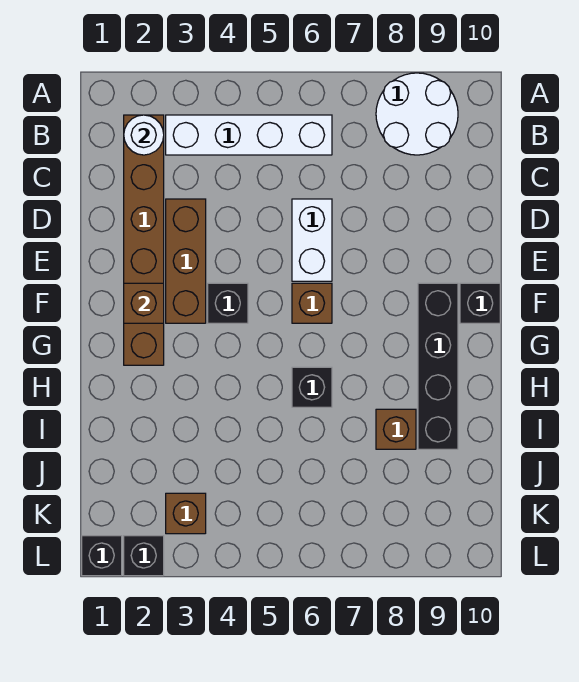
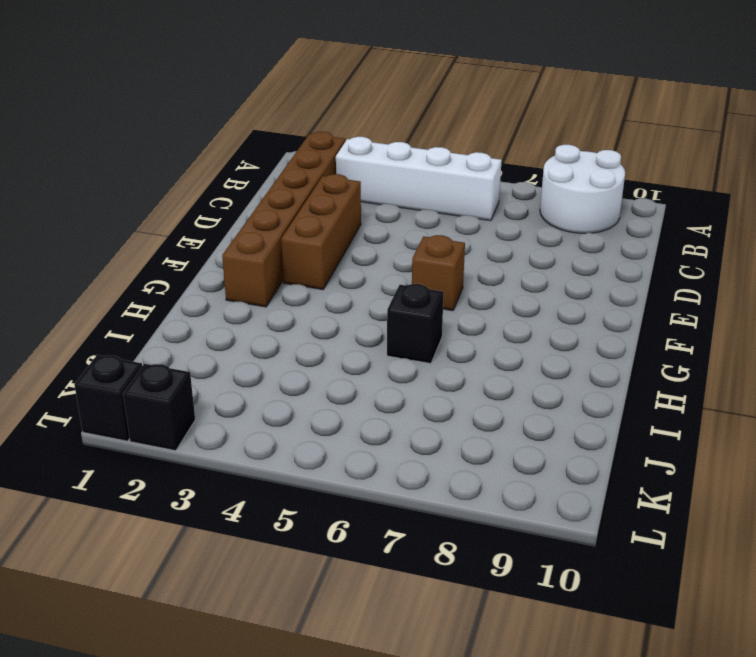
none -> white brick D6:E6 level 1
none -> black brick F4 level 1
none -> black brick F9:I9 level 1

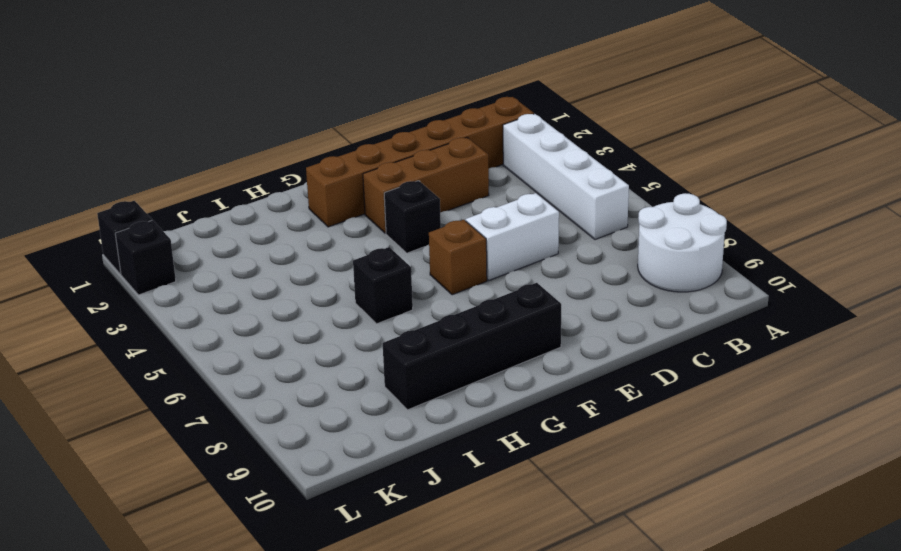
none -> black brick F10 level 1
none -> brown brick I8 level 1
none -> brown brick K3 level 1

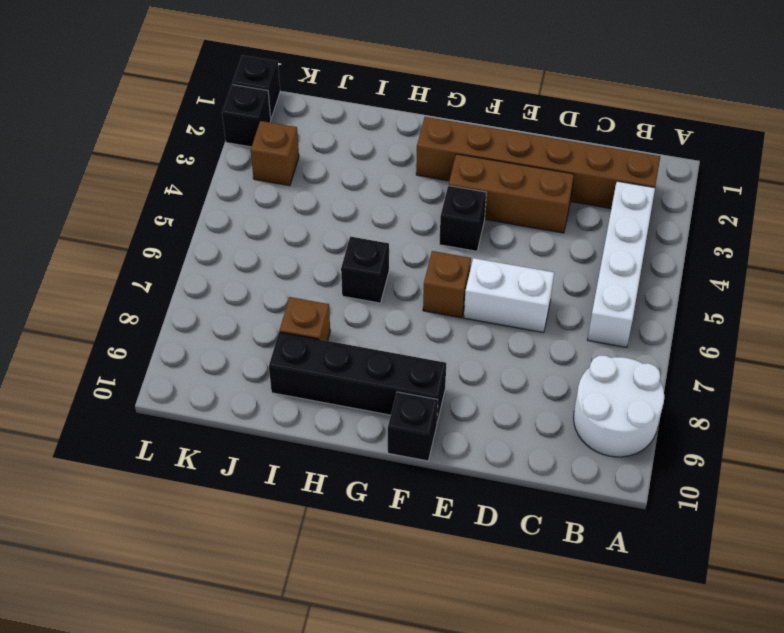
none -> white round brick B2 level 2
none -> brown brick F2 level 2

